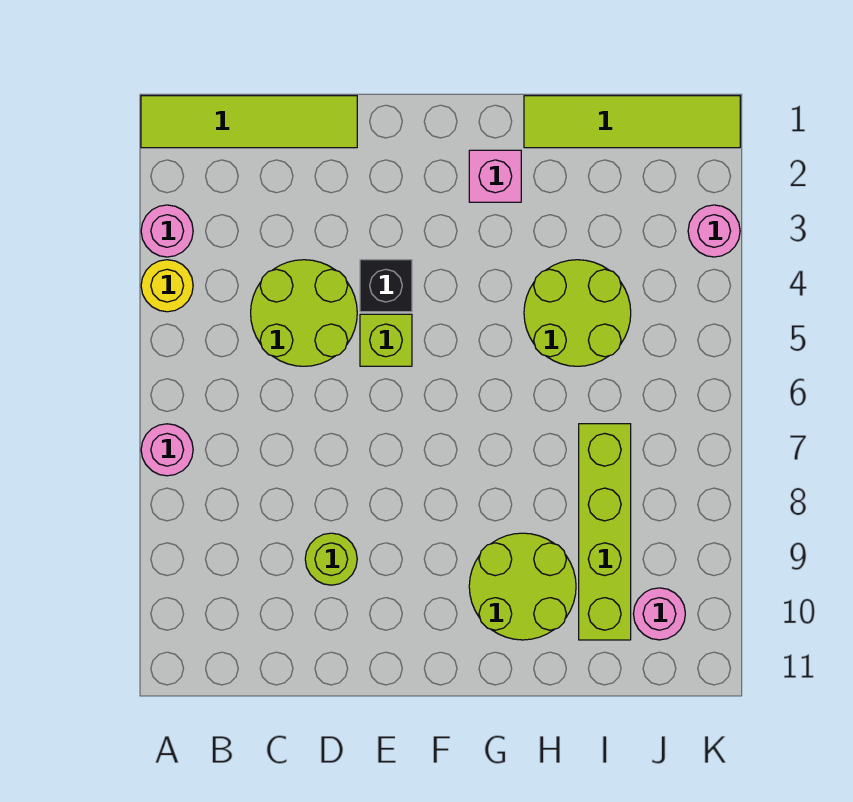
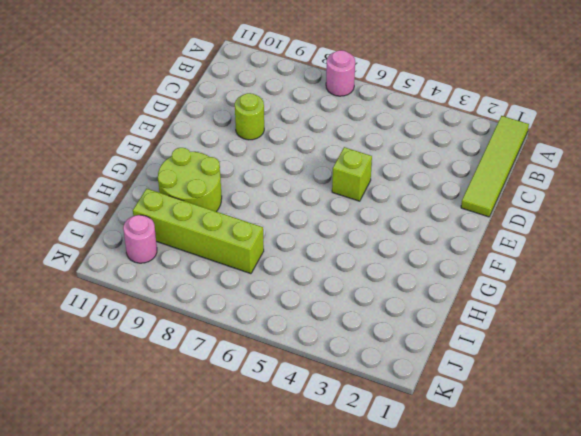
none -> pink round brick A3 level 1
none -> yellow round brick A4 level 1
none -> lime round brick C4:D5 level 1

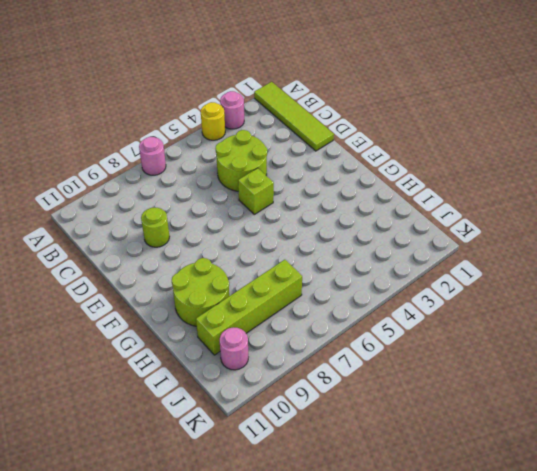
none -> black brick E4 level 1
none -> pink brick G2 level 1
none -> lime tile H1:K1 level 1

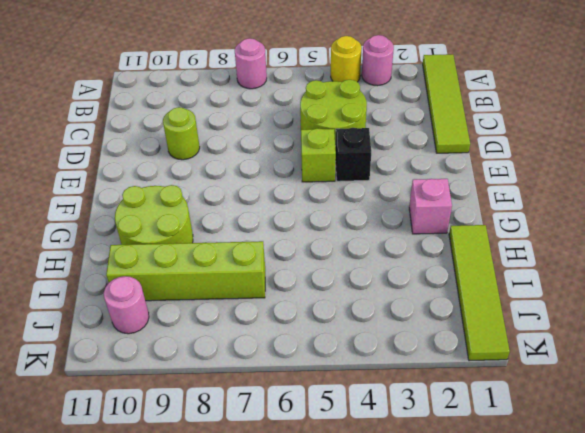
none -> lime round brick H4:I5 level 1
none -> pink round brick K3 level 1

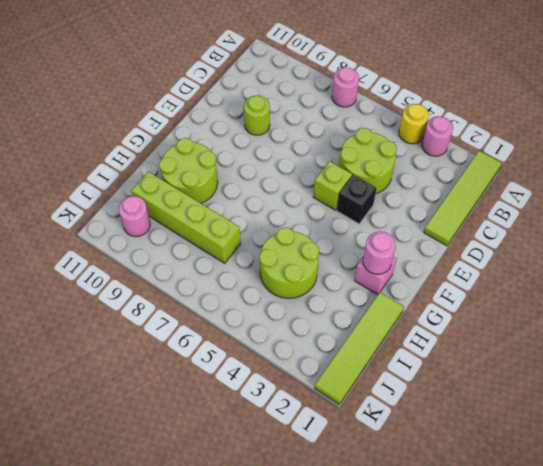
pink round brick G2 level 2 -> pink round brick K3 level 1

